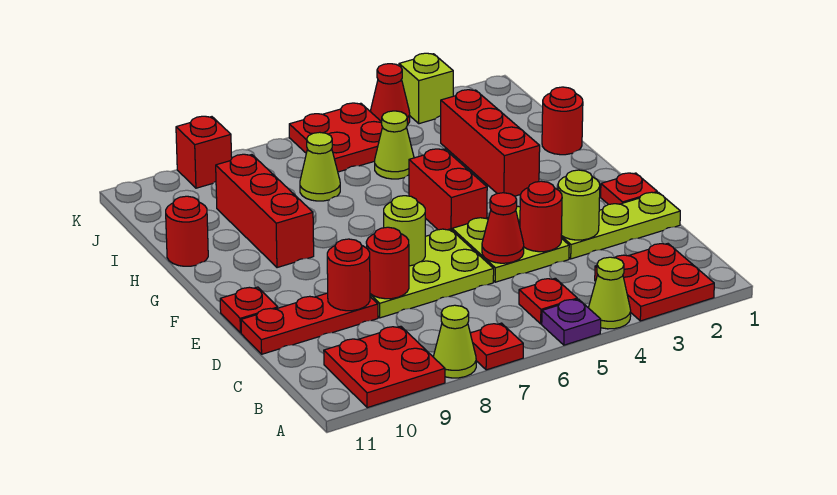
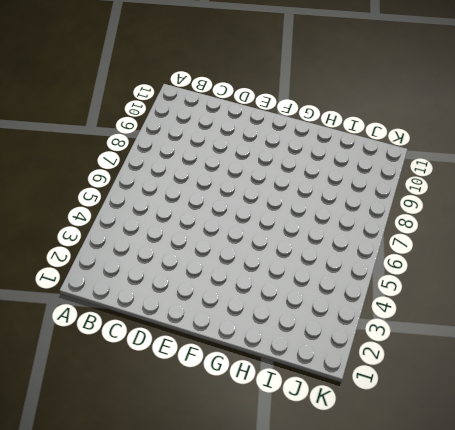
none -> red plate A2:B3 level 1
none -> lime cone A4 level 1
none -> purple plate A5 level 1
none -> red plate A7 level 1

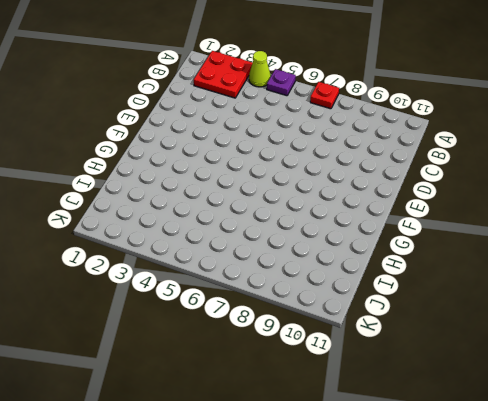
none -> lime cone A8 level 1
none -> red plate A9:B10 level 1
none -> red plate B5 level 1
none -> lime plate D1:D3 level 1

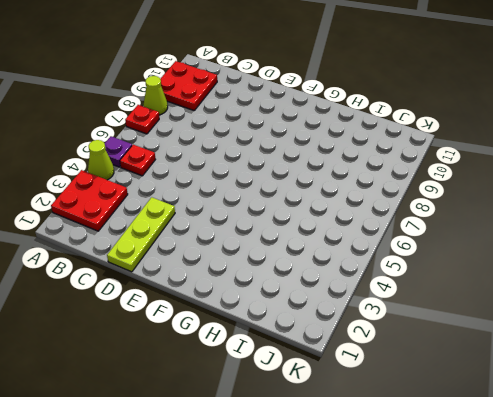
none -> lime plate D4:E5 level 1
none -> lime plate D6:E8 level 1
none -> red plate D9:D11 level 1
none -> red plate E1 level 1

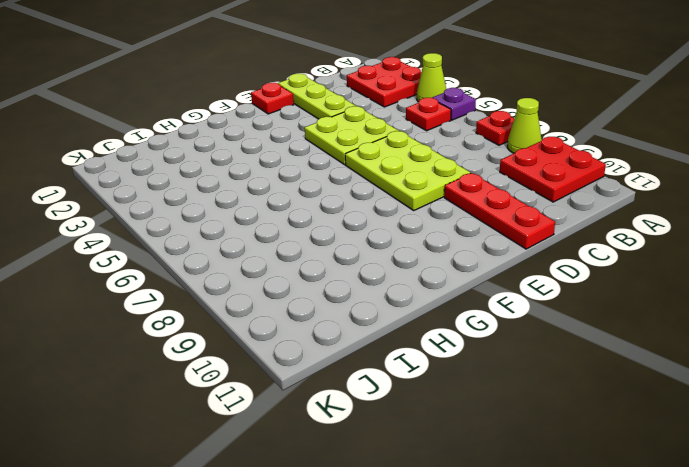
none -> red plate E11 level 1
none -> red brick F5:G5 level 1
none -> red brick G3:I3 level 1
none -> red brick G9:I9 level 1

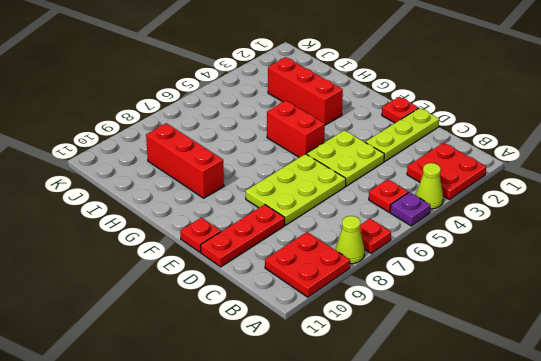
none -> red round brick H1 level 1
none -> red round brick H11 level 1
none -> lime cone I5 level 1
none -> lime cone I7 level 1

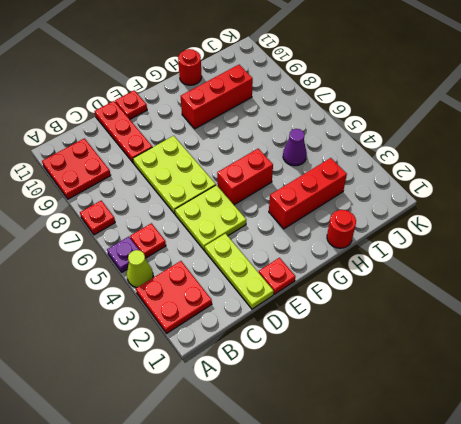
purple cone I5 level 1 -> lime cone I5 level 1
none -> lime cone A8 level 1
none -> lime cone I7 level 1
none -> red plate J5:K6 level 1
none -> lime brick K3 level 1

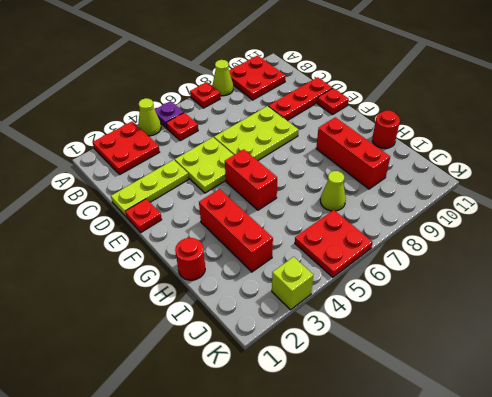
none -> lime cone I5 level 1
none -> red cone K4 level 1
none -> red brick K9 level 1
none -> lime round brick D3 level 2

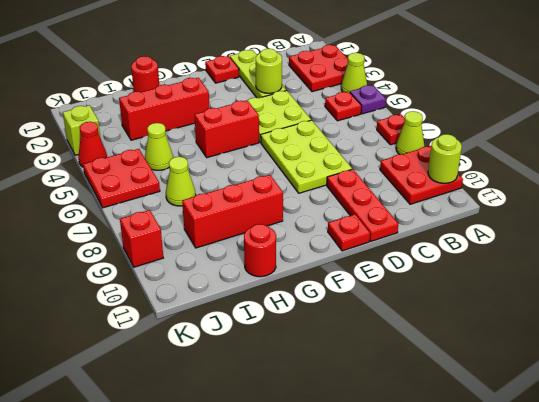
lime round brick A10 level 2 -> lime round brick E7 level 2
none -> red round brick D4 level 2
none -> red cone D5 level 2
none -> red round brick D8 level 2
none -> red round brick D9 level 2

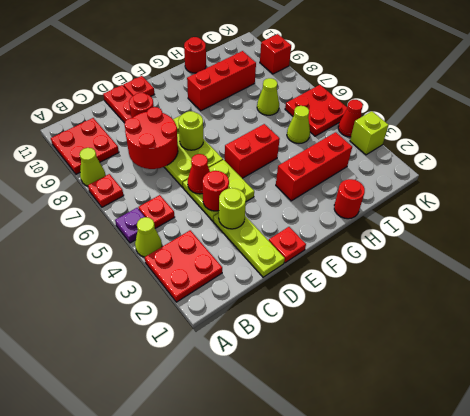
red round brick C7:D8 level 2 -> red round brick D8 level 2

